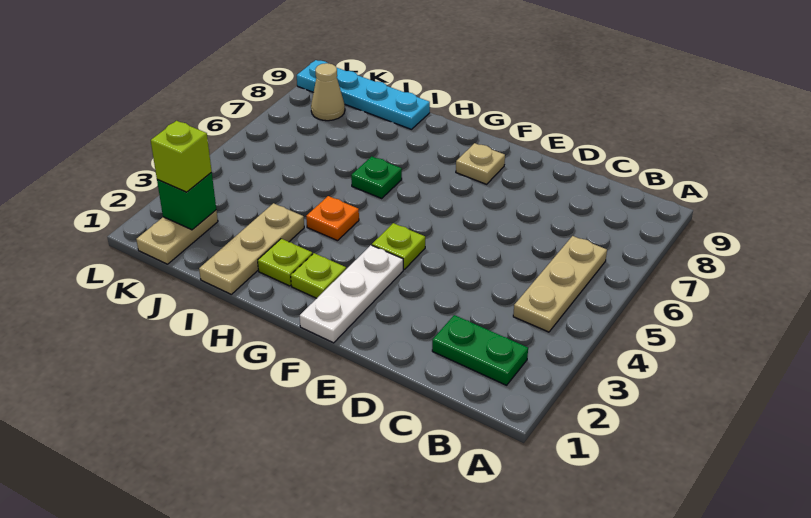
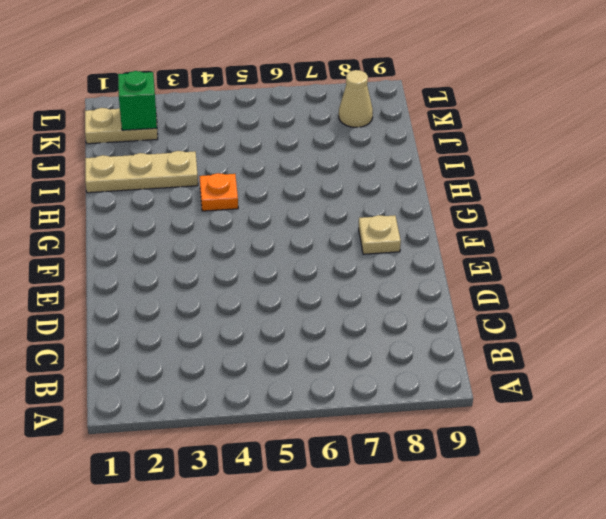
none -> green plate B2:C2 level 1
none -> tan plate B4:B6 level 1
none -> white plate F1:F3 level 1

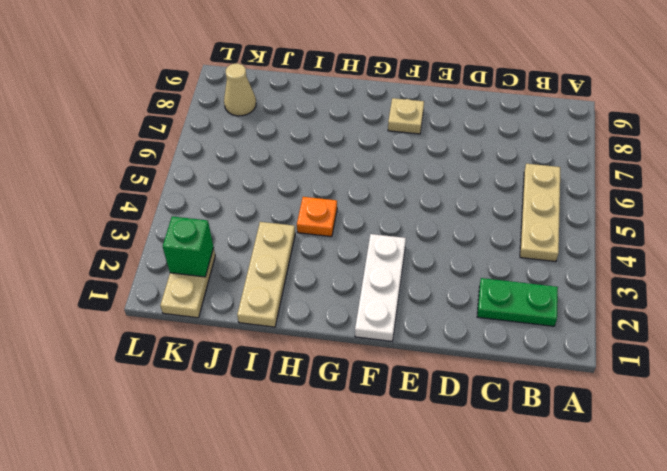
none -> lime plate F4 level 1
none -> lime plate G2 level 1
none -> lime plate H2 level 1

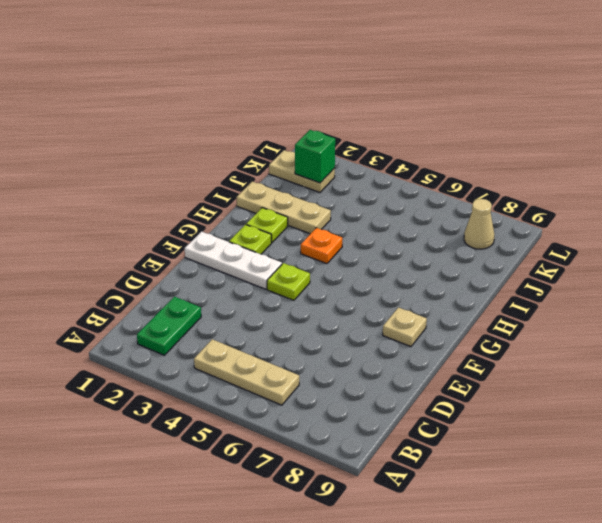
none -> green plate H6 level 1
none -> cyan plate I9:L9 level 1
none -> lime brick K2 level 3

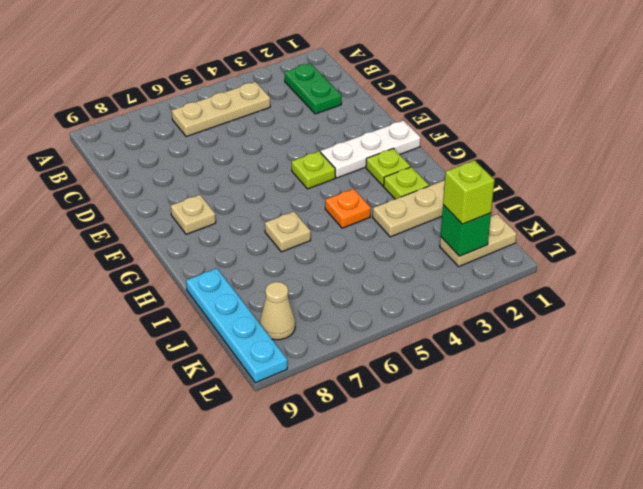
tan plate H6 level 1 -> green plate H6 level 1

